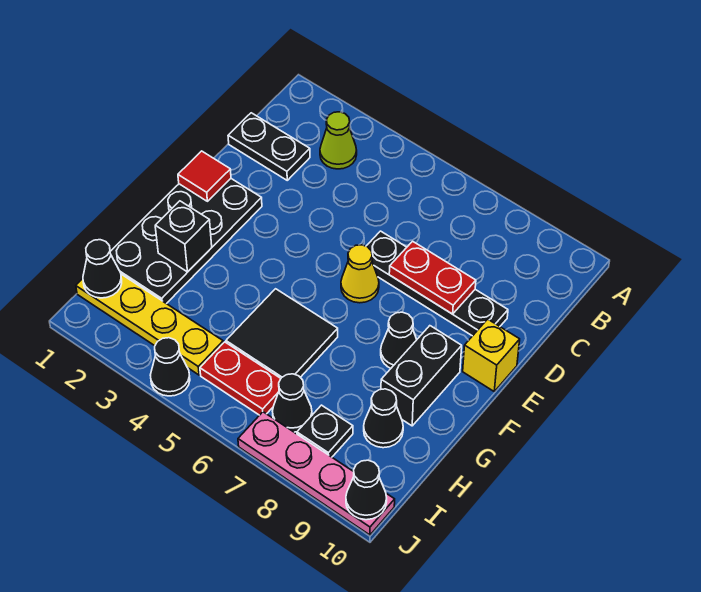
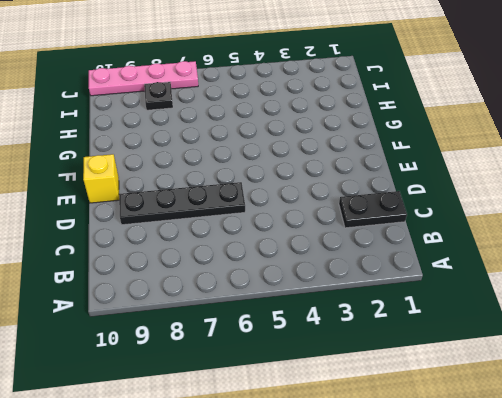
none -> lime cone B3 level 1
none -> black plate E1:H2 level 1
none -> yellow cone E6 level 1

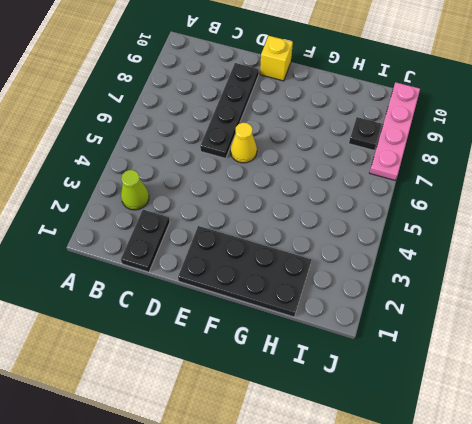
none -> black cone F8 level 1
none -> black brick F9:G9 level 1
none -> black tile G5:H6 level 1

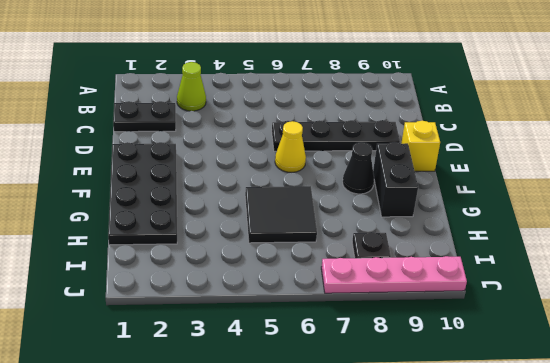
none -> black cone H9 level 1
none -> yellow plate I1:I4 level 1
none -> red plate I5:I6 level 1

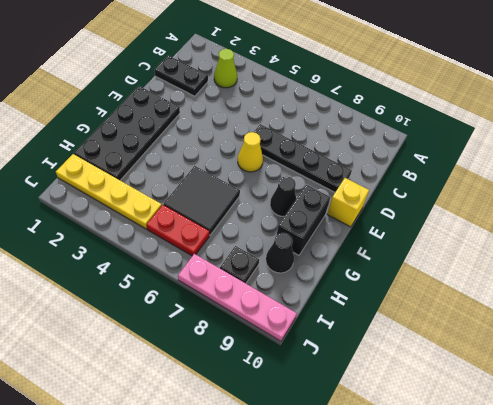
none -> black cone I7 level 1
none -> black cone J4 level 1
none -> red plate D7:D8 level 2

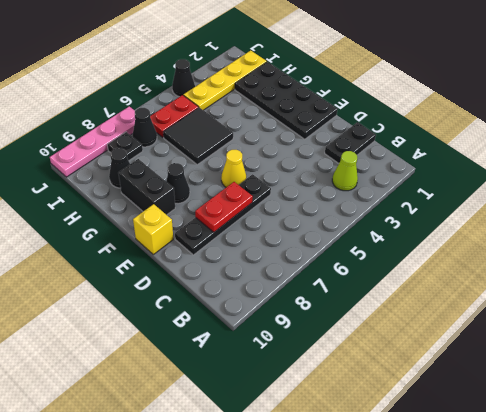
none -> red tile E1 level 2
none -> black brick G2 level 2
none -> black cone I1 level 2

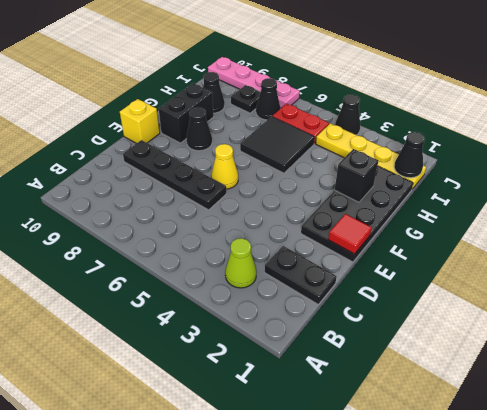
none -> red plate D7:D8 level 2
none -> black cone J10 level 2

